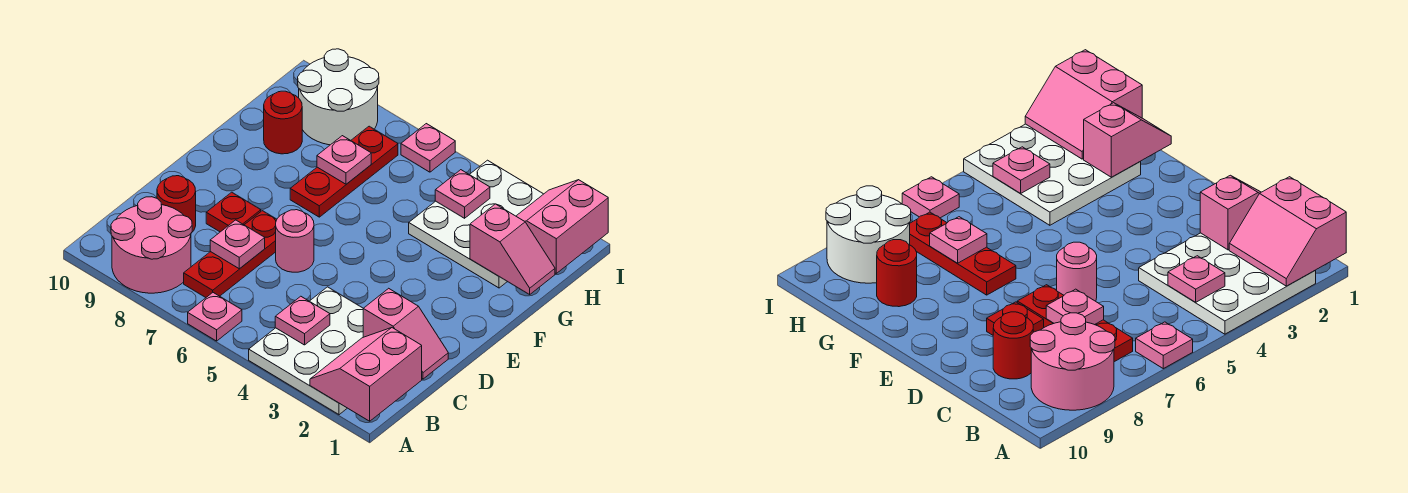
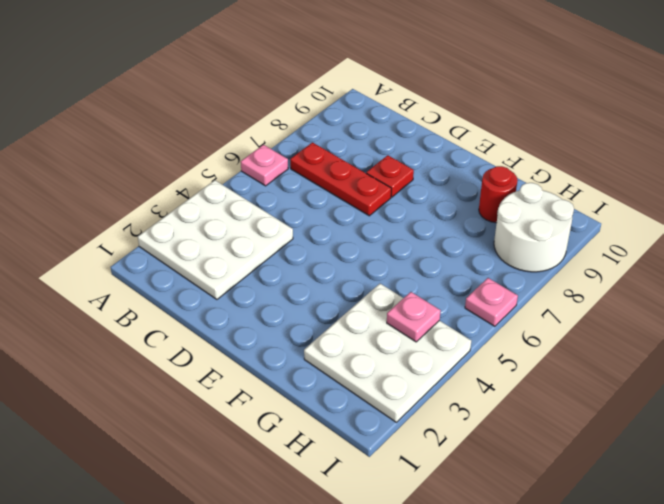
none -> pink round brick A8:B9 level 1
none -> red round brick C9 level 1
none -> pink round brick D6 level 1

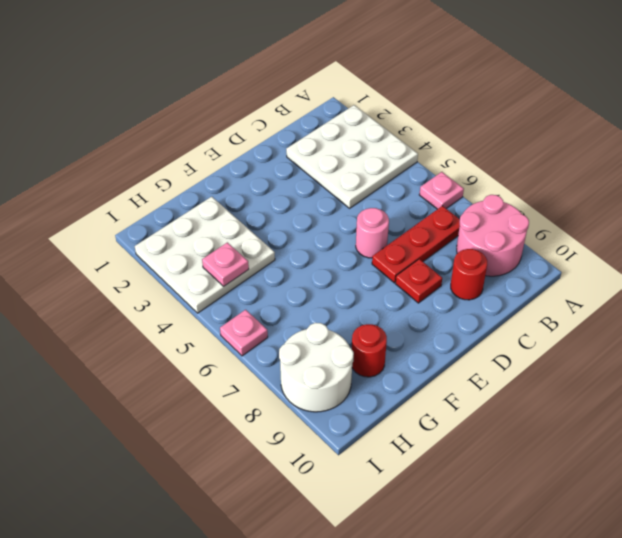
none -> red plate F7:H7 level 1
none -> pink slope A1:B2 level 2 top 1
none -> pink plate B4 level 2

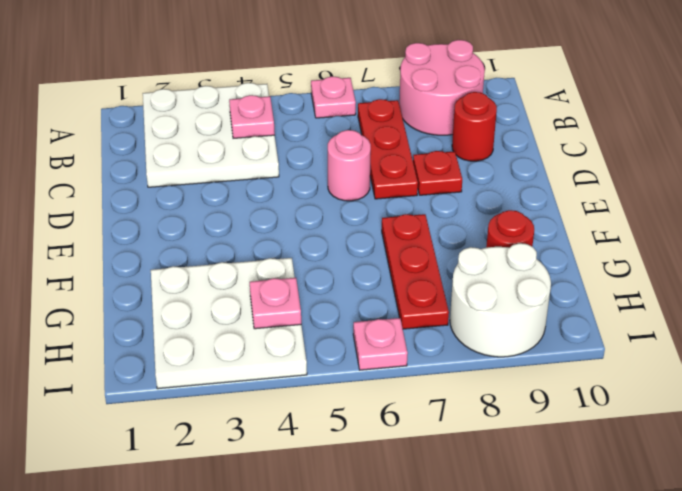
none -> pink slope A1:B2 level 2 top 1
none -> pink slope C1:C2 level 2 top 2
none -> pink plate C7 level 2

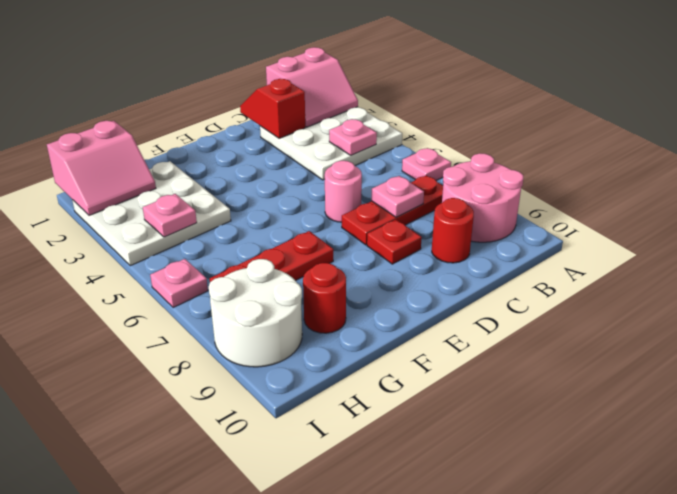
red slope C1:C2 level 2 top 2 -> pink slope C1:C2 level 2 top 2
none -> pink slope G1:G2 level 2 top 2
none -> pink plate G7 level 2

